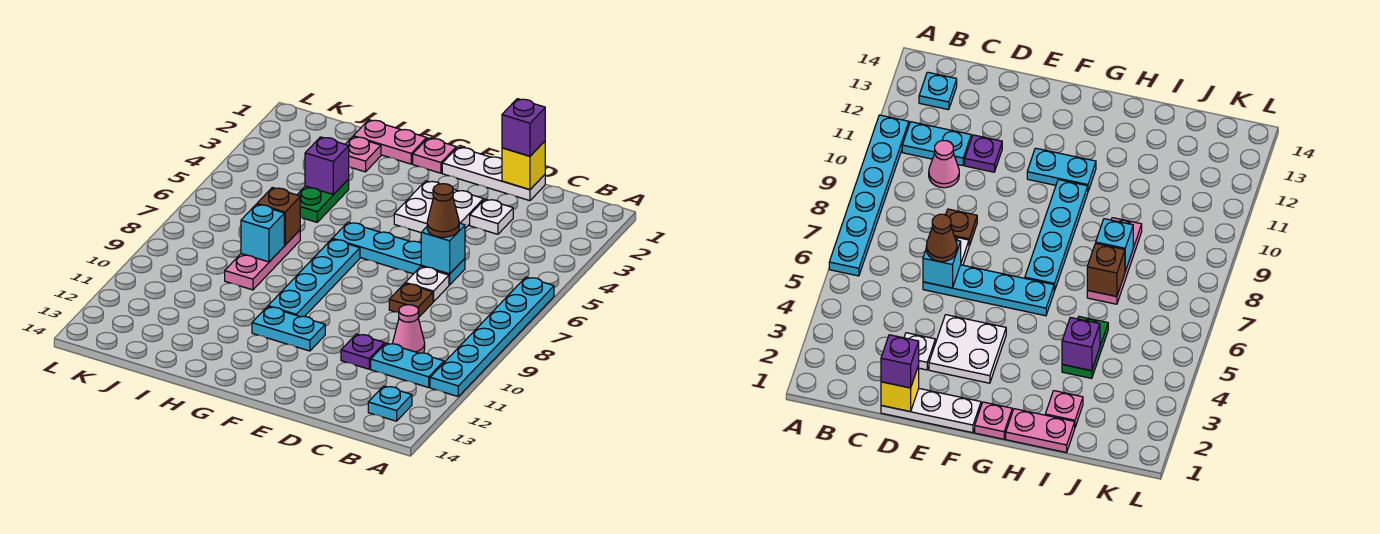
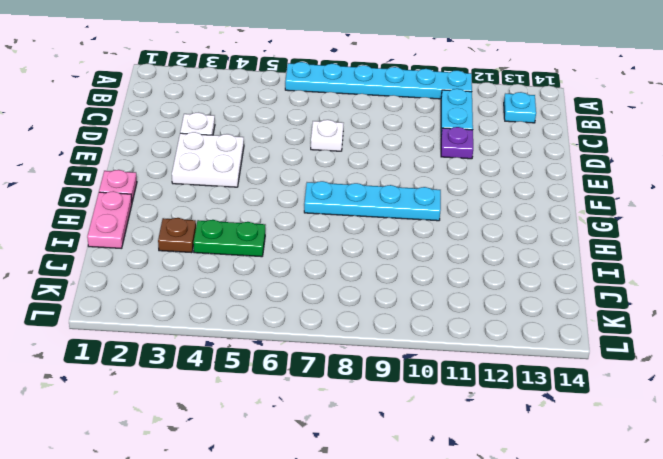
brown plate I3 level 1 -> brown plate D8 level 1
none -> pink cone C10 level 1
none -> white plate D1:F1 level 1
none -> cyan plate D6:G6 level 1

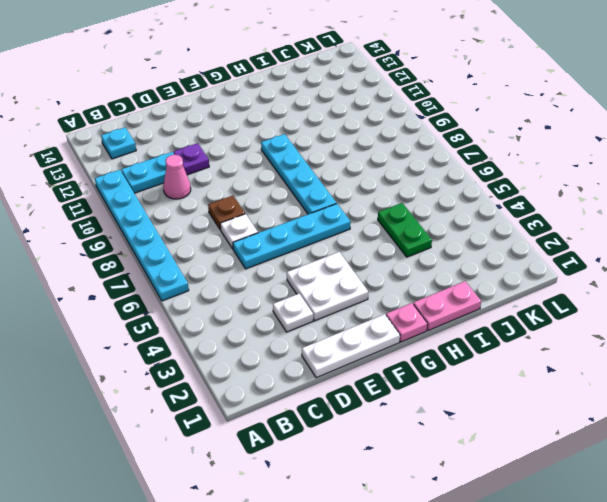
none -> cyan plate F11:G11 level 1
none -> pink plate I2 level 1
none -> pink plate I7:I9 level 1

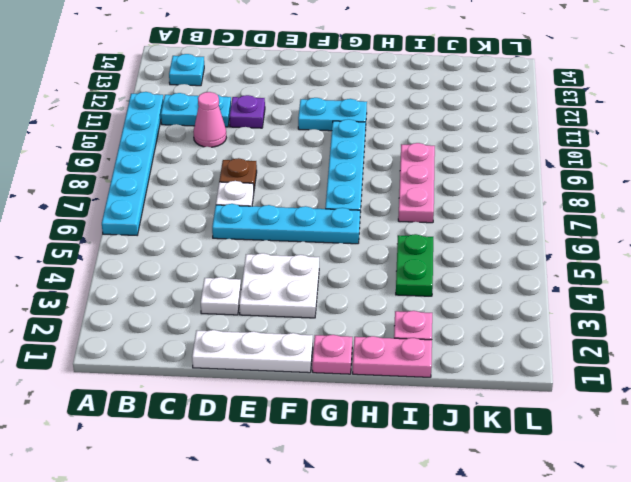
none -> yellow brick D1 level 2
none -> cyan brick D6 level 2
none -> purple brick I4 level 2

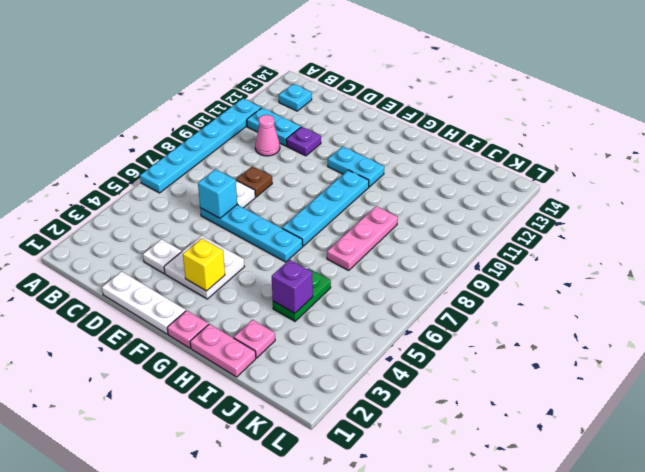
yellow brick F3 level 2 -> yellow brick D1 level 2
none -> brown brick I7 level 2
none -> cyan brick I8 level 2
none -> purple brick D1 level 3

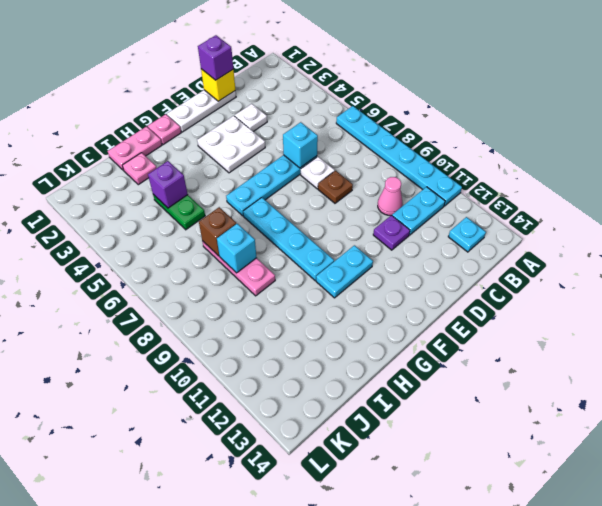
none -> brown cone D6 level 3

